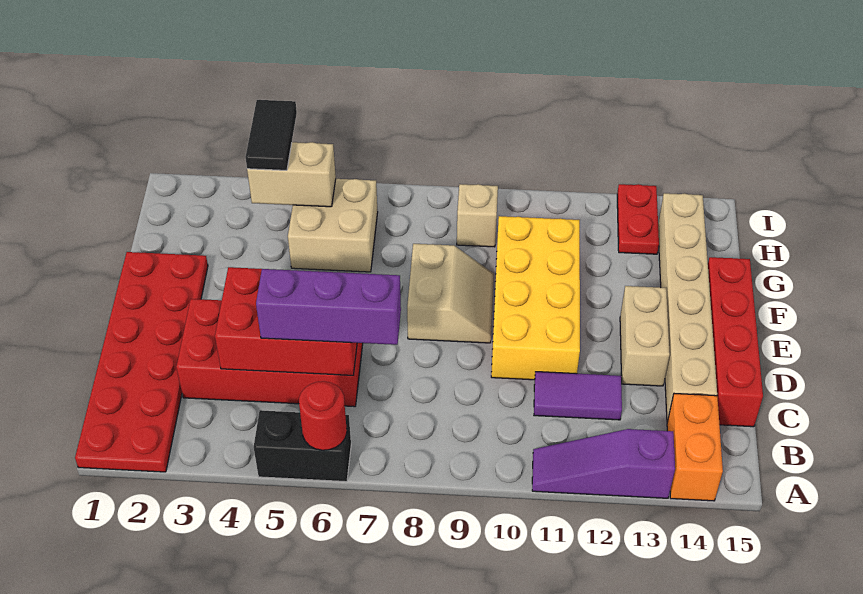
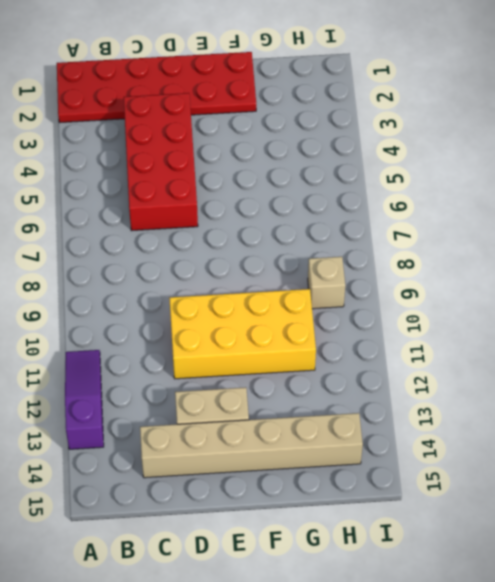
none -> black brick A5:A6 level 1
none -> orange brick A14:B14 level 1
none -> purple tile C11:C12 level 1

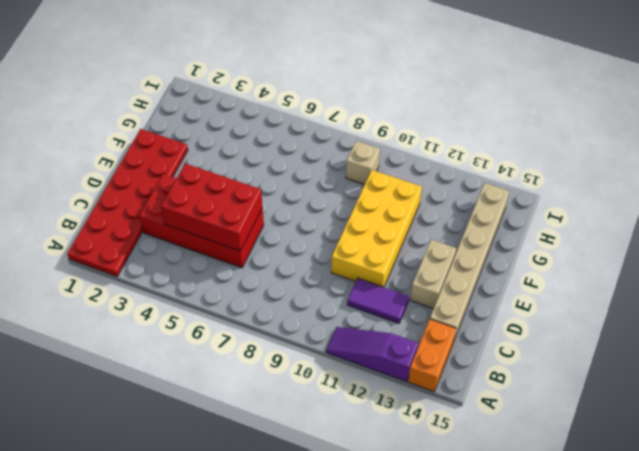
none -> black brick A5:A6 level 1
none -> red brick C15:F15 level 1
none -> tan slope E8:F9 level 1 top 8

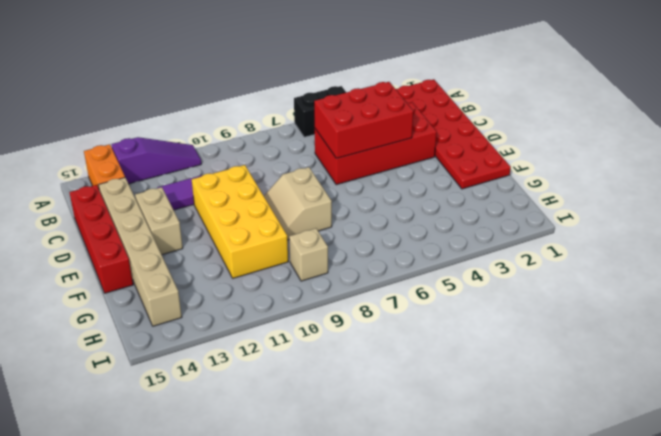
none -> tan brick G5:H6 level 1
none -> red plate H13:I13 level 1
none -> red round brick A6 level 2

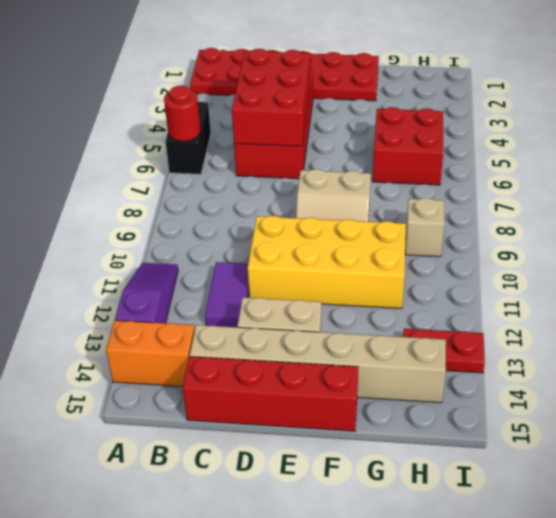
red brick G5:H6 level 1 -> tan brick G5:H6 level 1
none -> tan brick H4:H5 level 2
none -> purple brick C5:C7 level 3
none -> black tile H4:I4 level 3

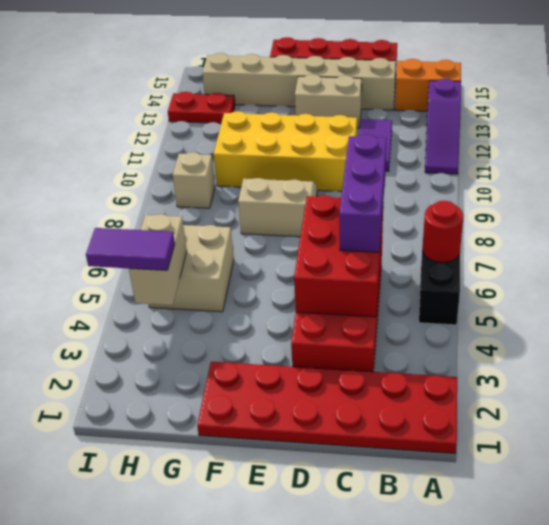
purple tile H4:I4 level 3 -> black tile H4:I4 level 3

